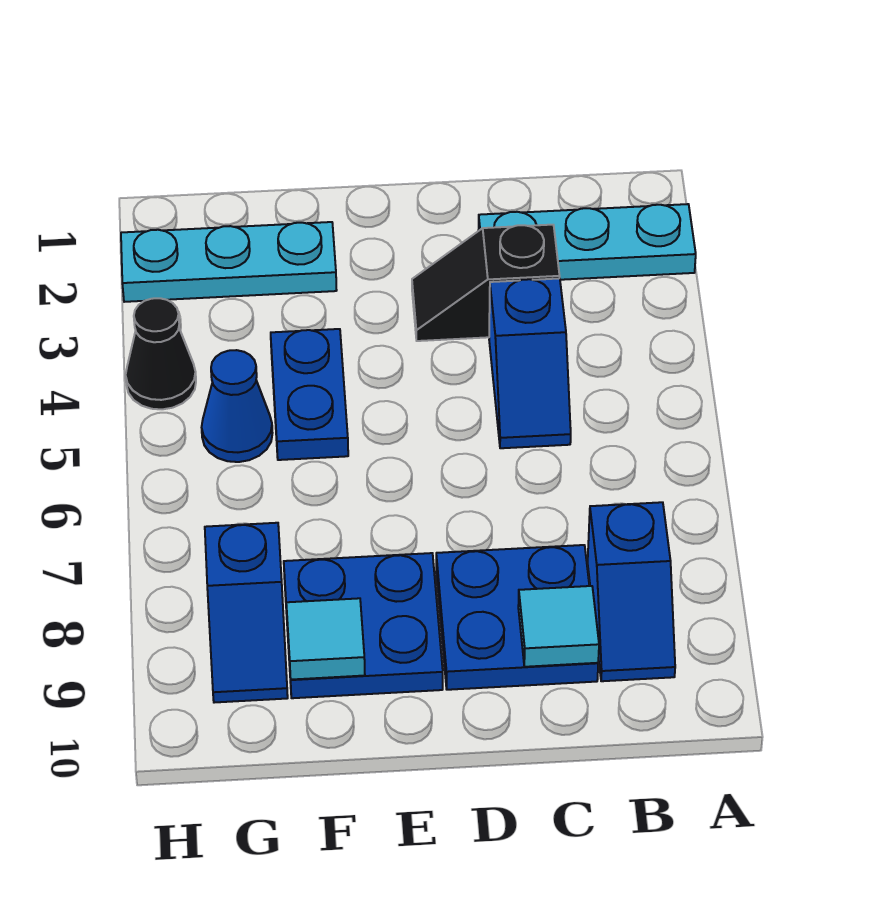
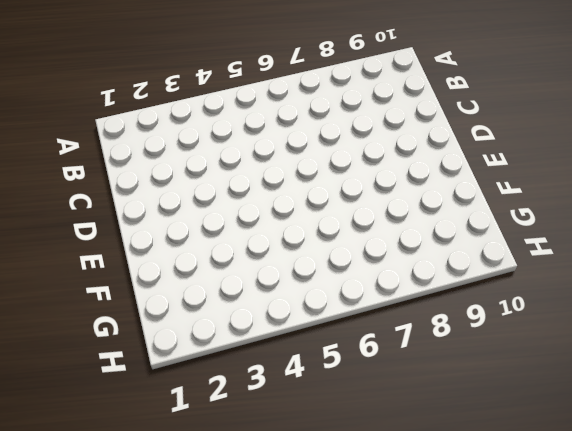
none -> cyan plate A2:C2 level 1
none -> blue slope B8:B9 level 1 top 8
none -> black slope C3:D3 level 1 top C

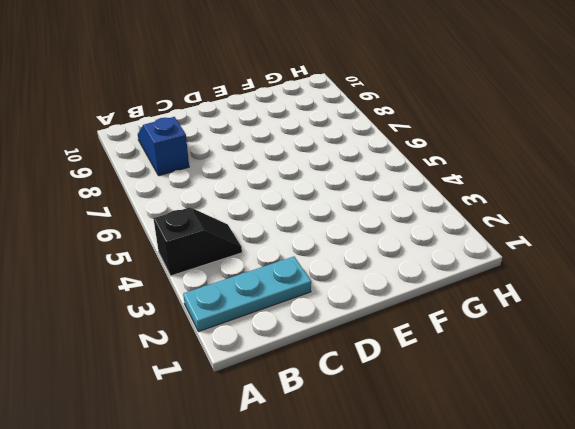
black slope A4:B4 level 1 top A -> black slope C3:D3 level 1 top C
none -> blue slope C4:C5 level 1 top 4
none -> blue plate C8:D9 level 1
none -> blue plate E8:F9 level 1

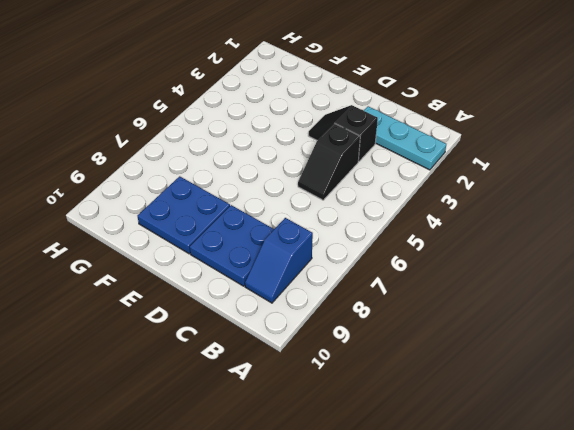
black slope C4:C5 level 1 top 4 -> blue slope C4:C5 level 1 top 4
none -> cyan plate F2:H2 level 1
none -> blue plate F4:F5 level 1
none -> blue cone G5 level 1

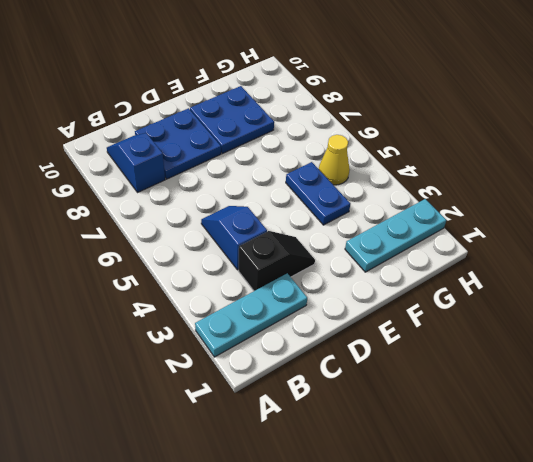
yellow cone G5 level 1 -> blue cone G5 level 1
none -> blue slope G8:G9 level 1 top 8
none -> black cone H4 level 1
none -> cyan tile C9 level 2

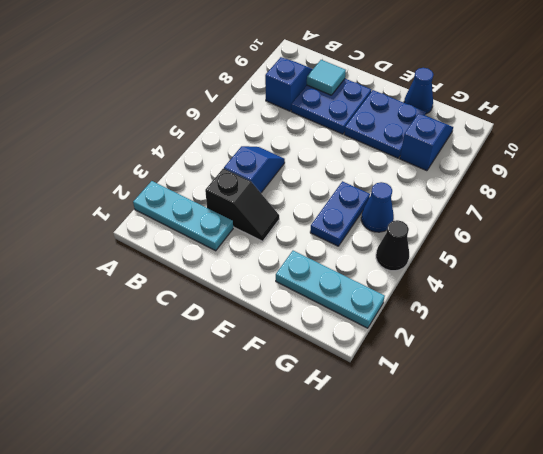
blue cone F10 level 1 -> none
none -> cyan tile F9 level 2

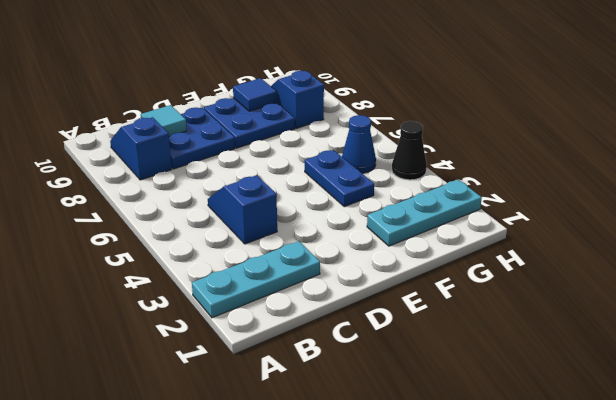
blue tile F9 level 2 -> cyan tile F9 level 2
none -> black slope C3:D3 level 1 top C

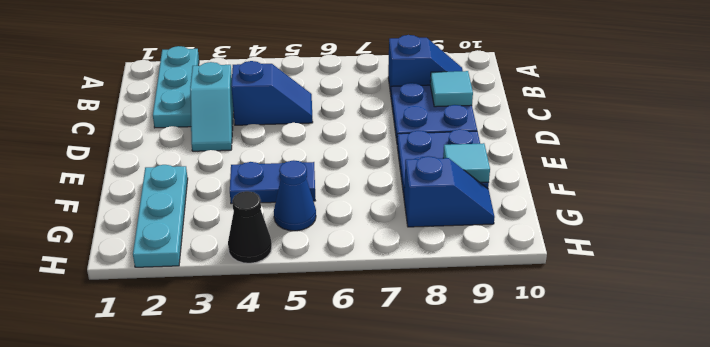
cyan slope C3:D3 level 1 top C -> black slope C3:D3 level 1 top C

